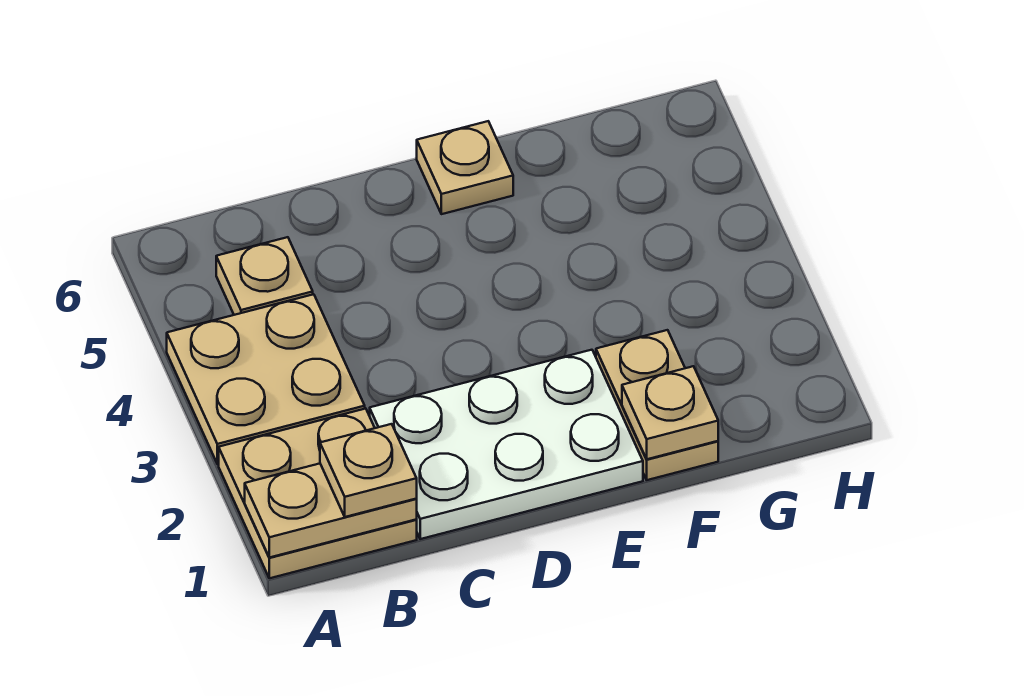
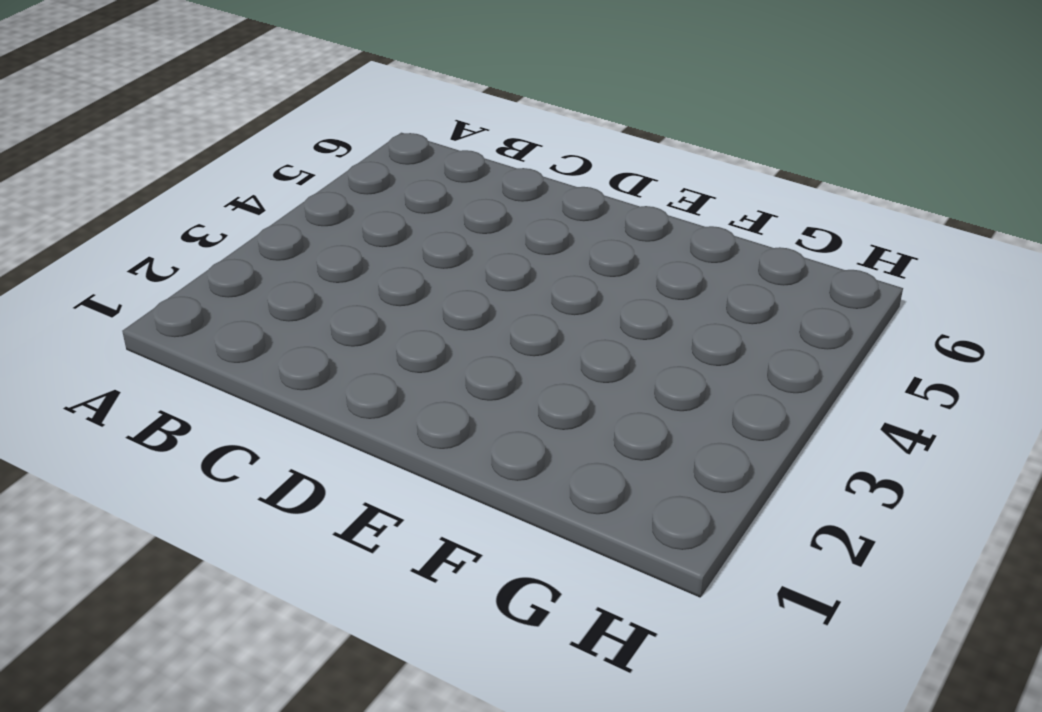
none -> tan plate A1:B2 level 1
none -> tan plate A3:B4 level 1

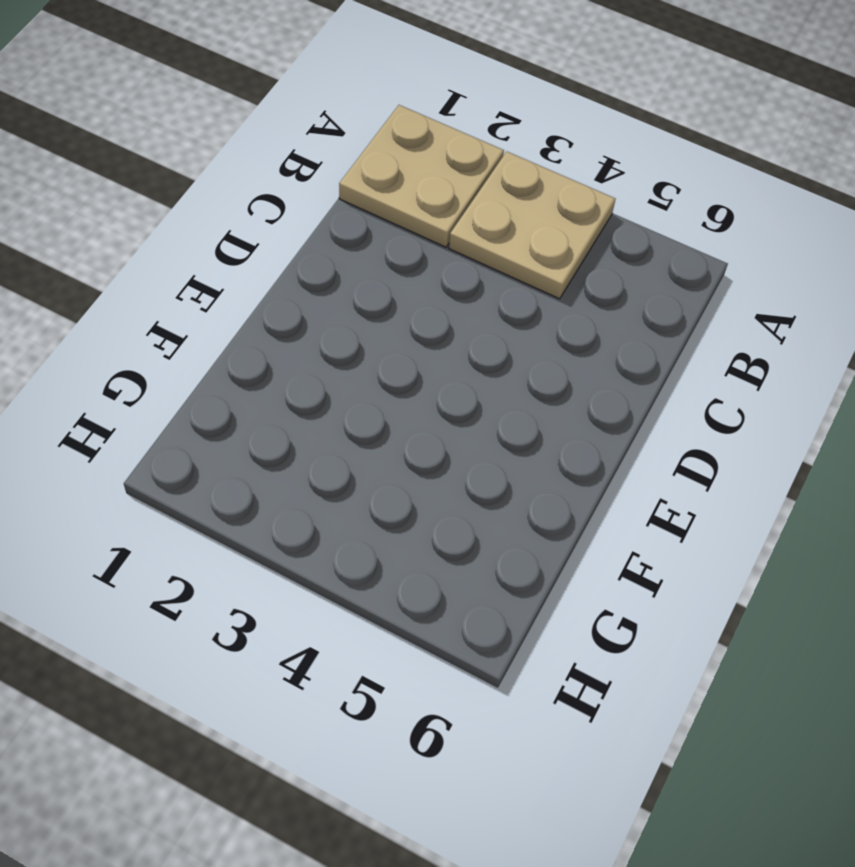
none -> tan plate B5 level 1
none -> white plate C1:E2 level 1

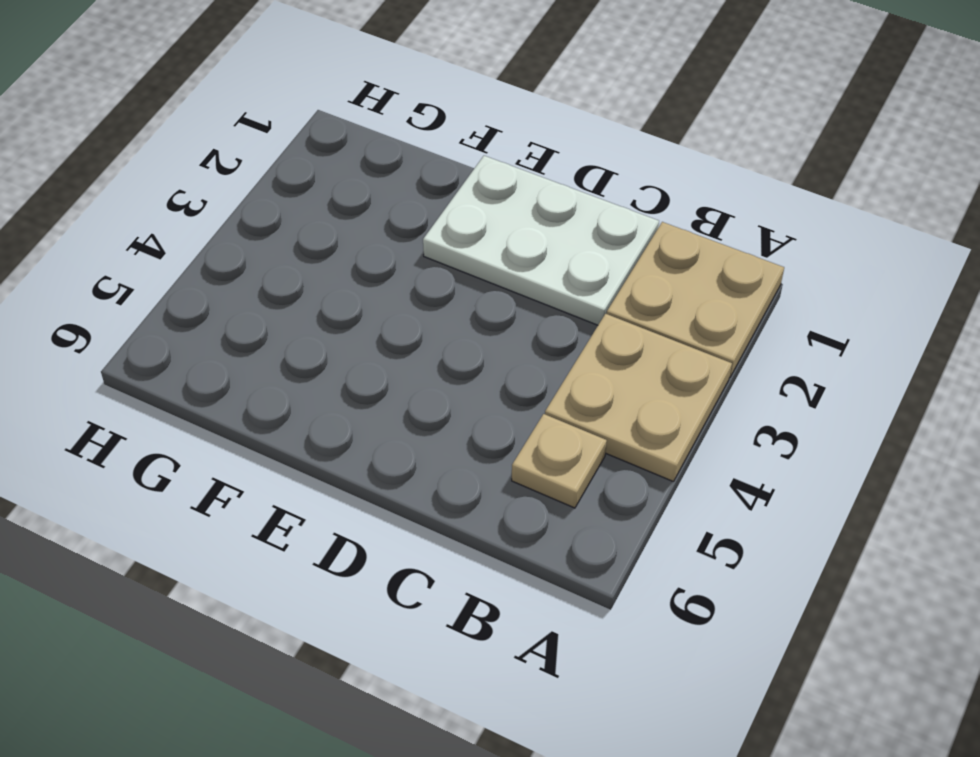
none -> tan plate E6 level 1
none -> tan plate F1:F2 level 1

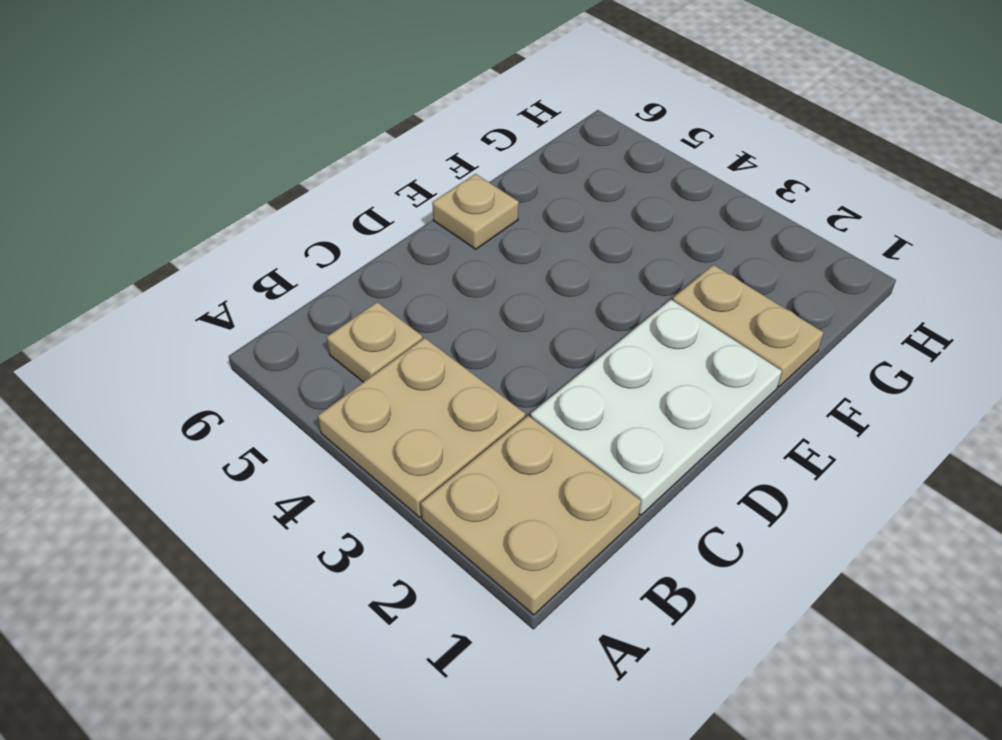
none -> tan plate A1:B1 level 2
none -> tan plate F1 level 2

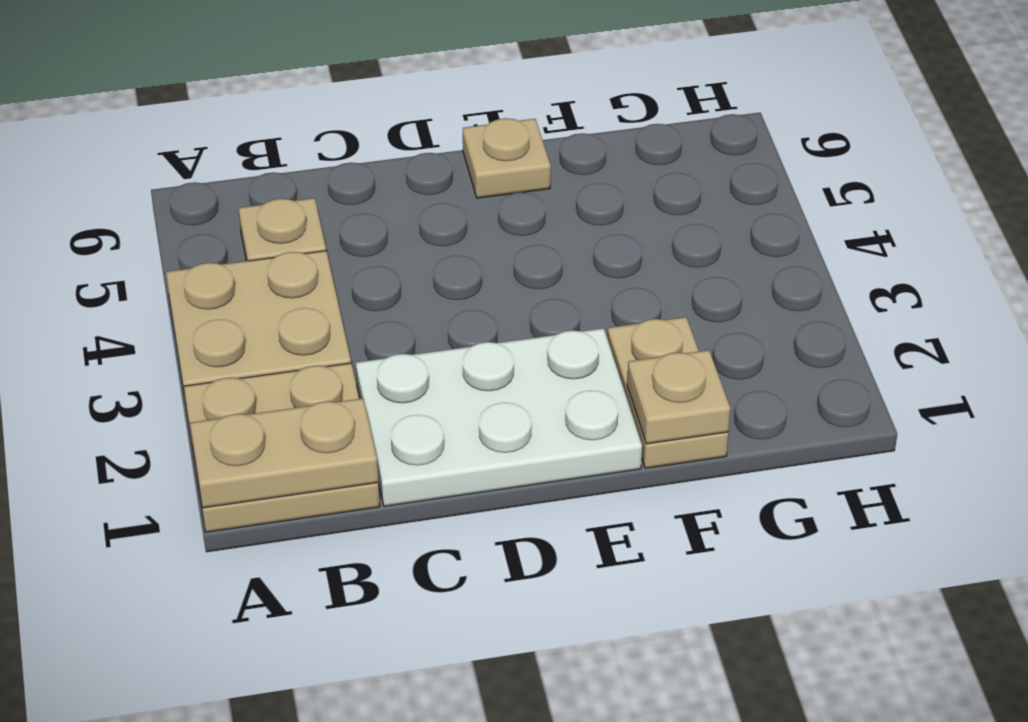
none -> tan plate B1 level 3

